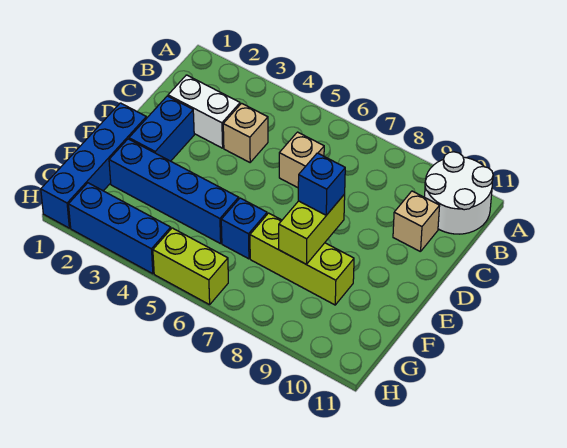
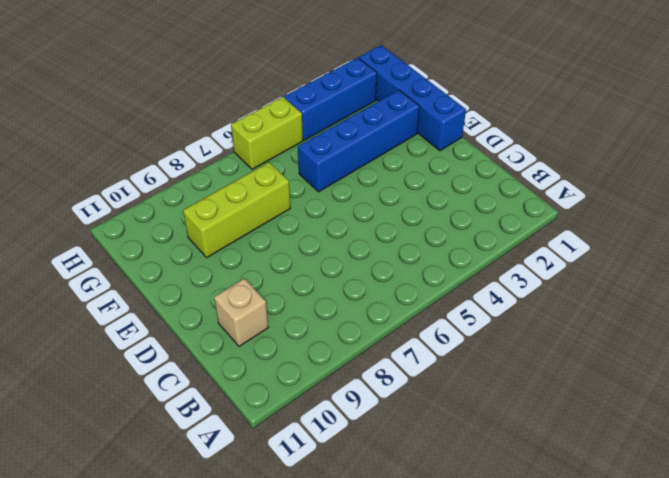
none -> white round brick A10:B11 level 1
none -> white brick C2:C3 level 1
none -> tan brick C4 level 1

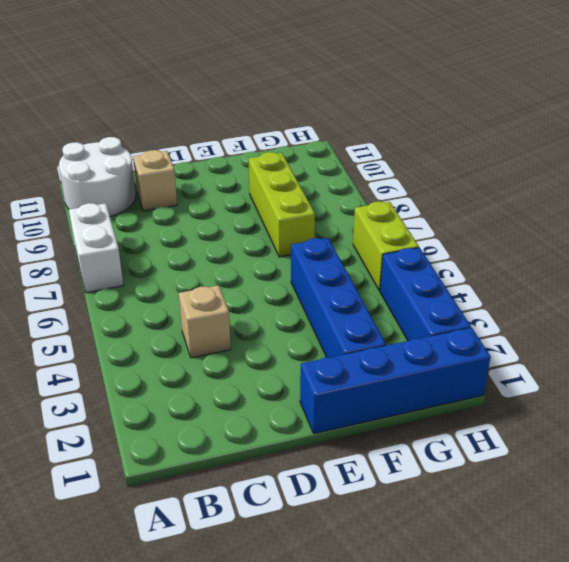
white brick A7:A8 level 1 -> white brick C2:C3 level 1
none -> tan brick C6 level 1
none -> blue brick D2:E2 level 1
none -> blue brick F6 level 1

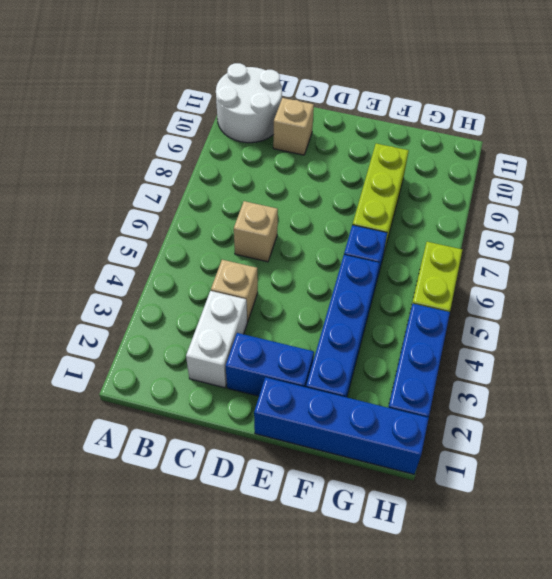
none -> lime brick E8:F8 level 2
none -> blue brick E8 level 3

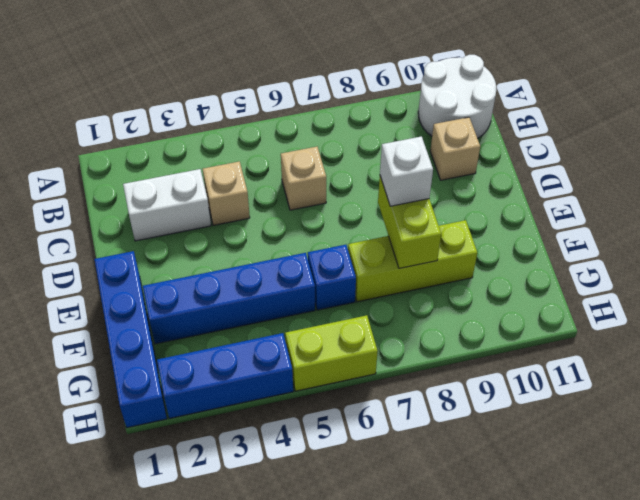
white brick E8 level 3 -> blue brick E8 level 3
none -> blue brick D2:E2 level 1

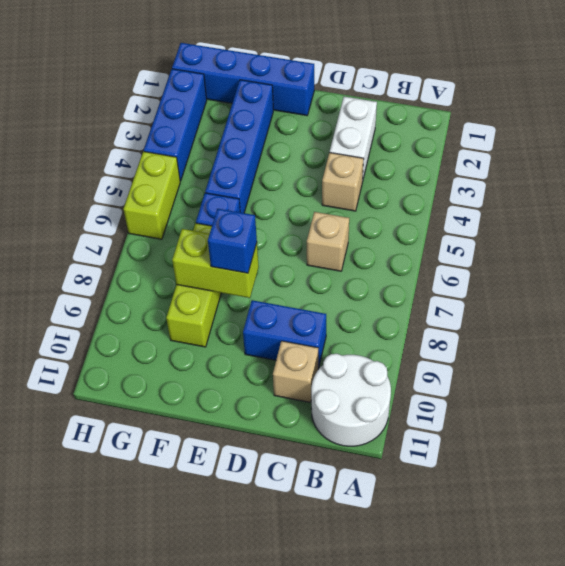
blue brick C9:D9 level 1 -> blue brick D2:E2 level 1

